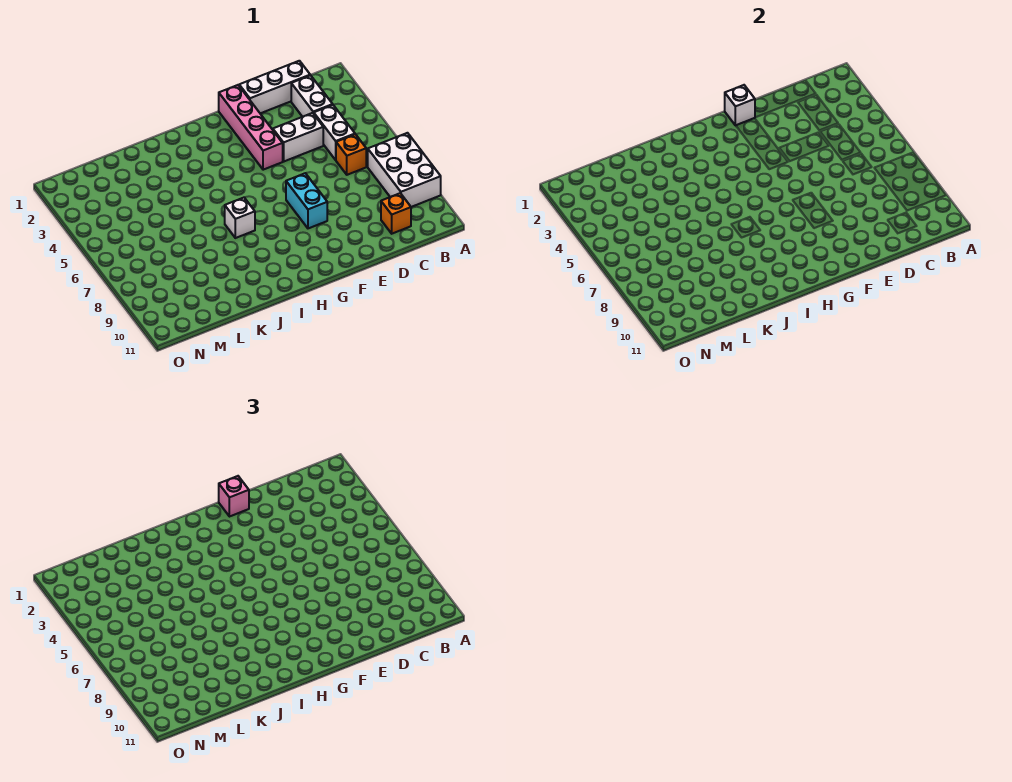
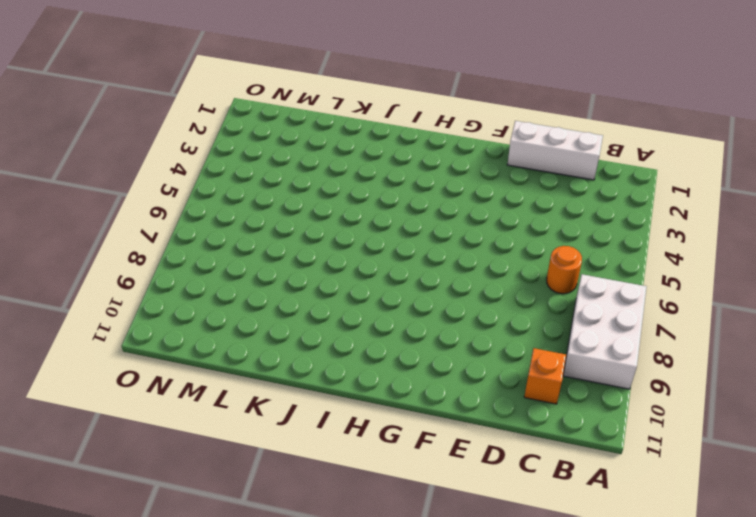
orange round brick C6 level 1 -> orange brick C6 level 1
none -> white brick C2:C3 level 1
none -> white brick C4:C5 level 1
none -> white brick D4:E4 level 1

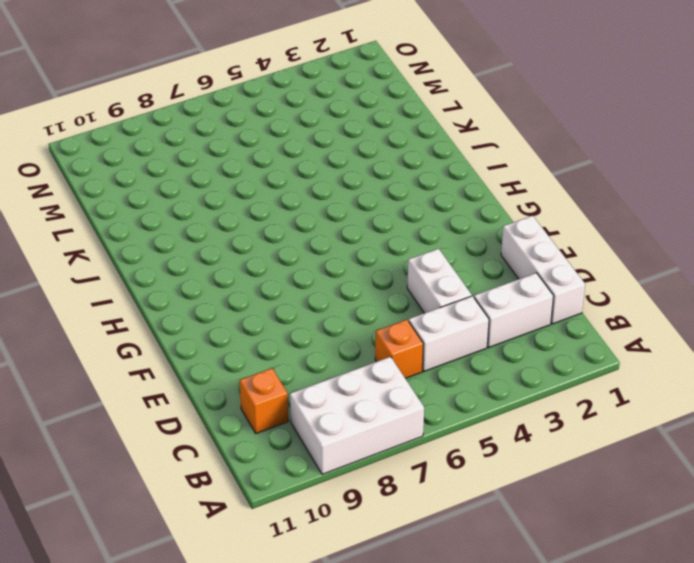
none -> pink brick F1:F4 level 1
none -> cyan brick F7:F8 level 1
none -> white brick I7 level 1

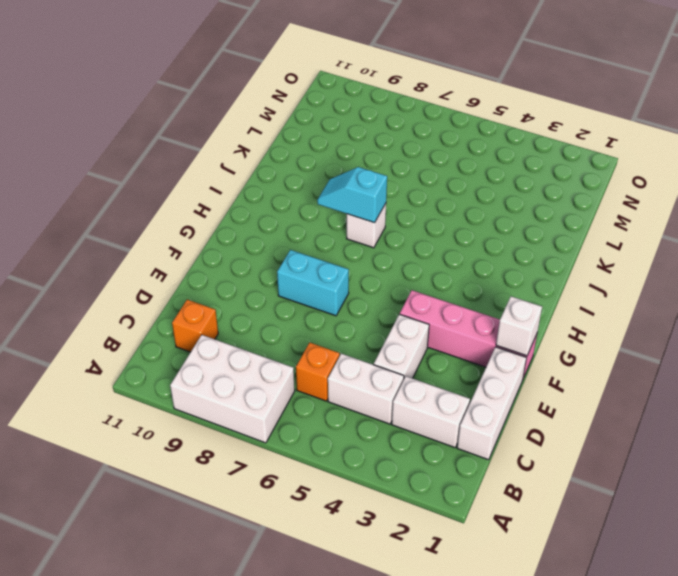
cyan slope I7:I8 level 2 top 7 -> none
none -> pink brick F1 level 3

